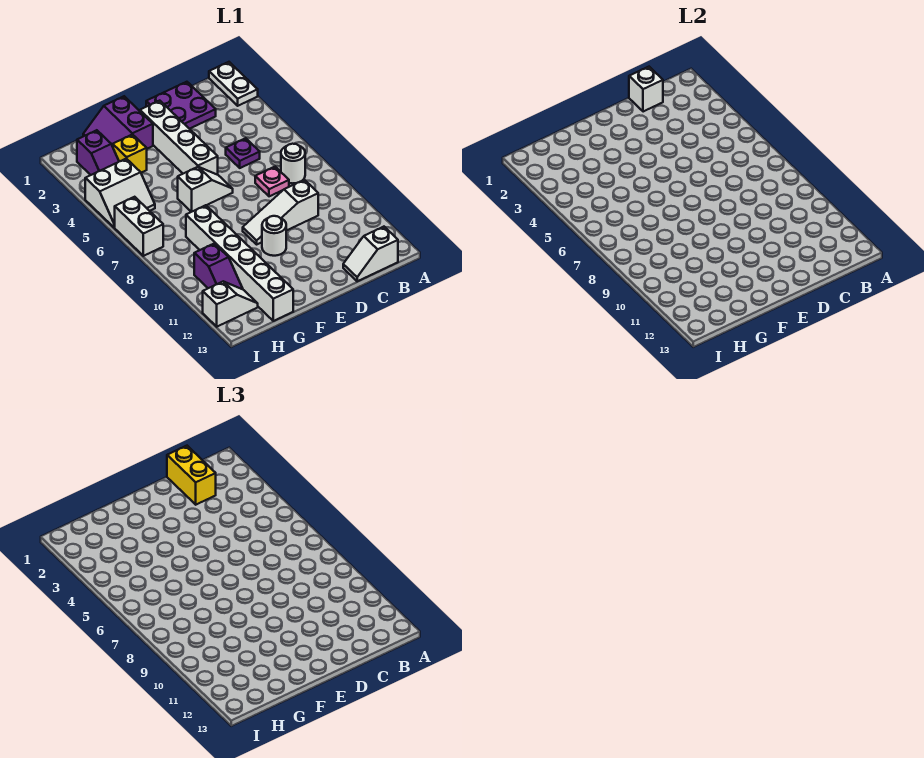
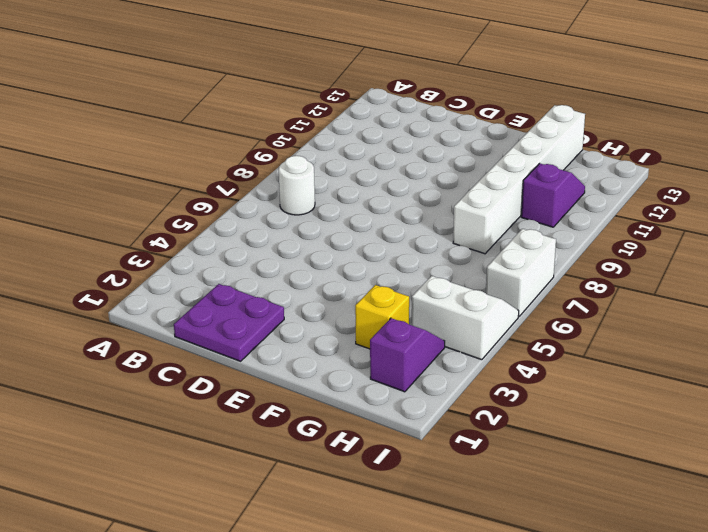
none -> white plate A1:A2 level 1
none -> white slope B13:C13 level 1 top B
none -> purple plate C5 level 1

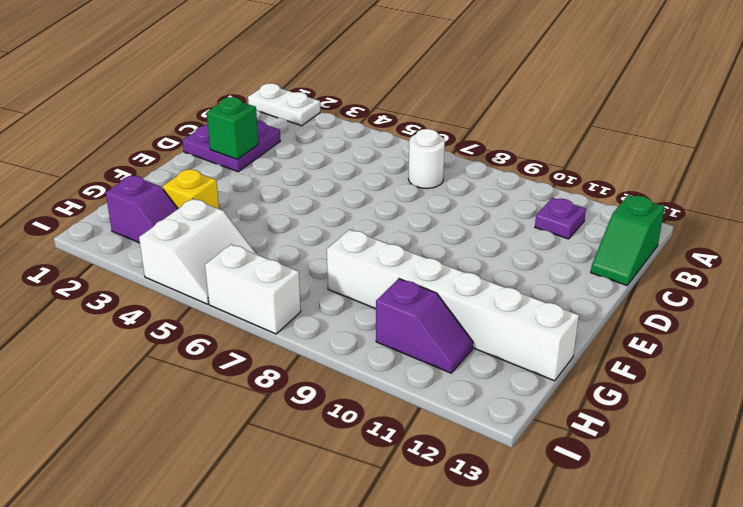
purple plate B11 level 1 -> purple plate C5 level 1
green slope B13:C13 level 1 top B -> white slope B13:C13 level 1 top B
green brick D2 level 2 -> none
none -> pink plate C7 level 1
none -> white slope C9:E9 level 1 top C
none -> white brick E2:E5 level 1

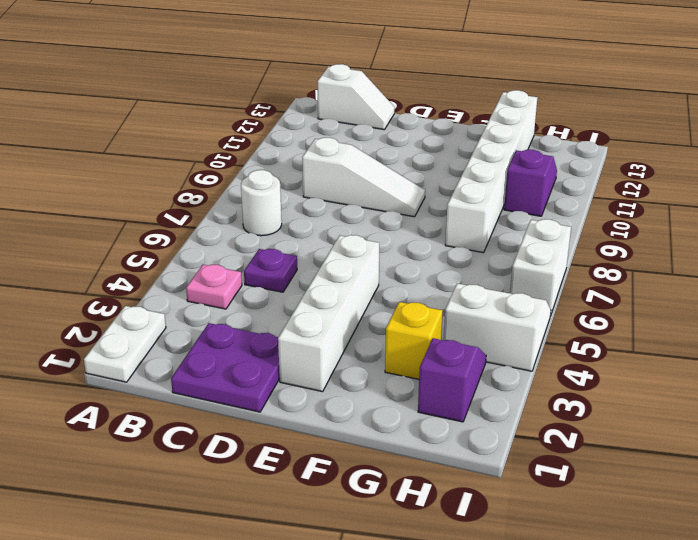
pink plate B4 level 1 -> pink plate C7 level 1
none -> white slope E6:F6 level 1 top F
none -> white round brick E10 level 1
none -> purple slope F1:G2 level 1 top F

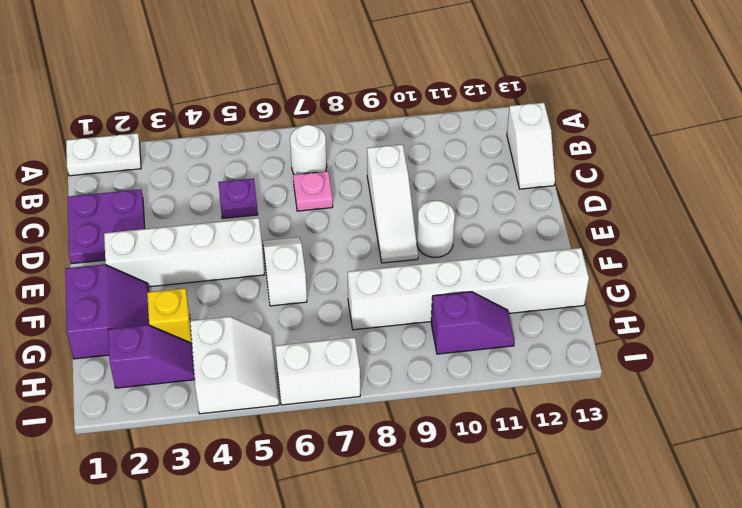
purple slope F1:G2 level 1 top 1 -> purple slope F1:G2 level 1 top F
none -> white slope H12:I12 level 1 top I
none -> white brick C1 level 2
none -> yellow brick C1:C2 level 3

